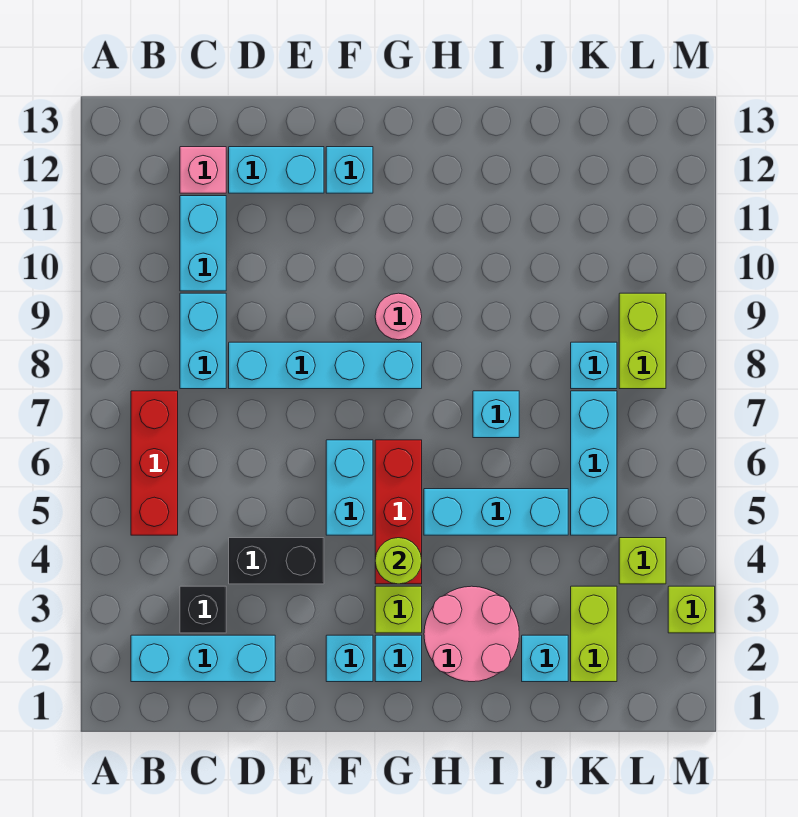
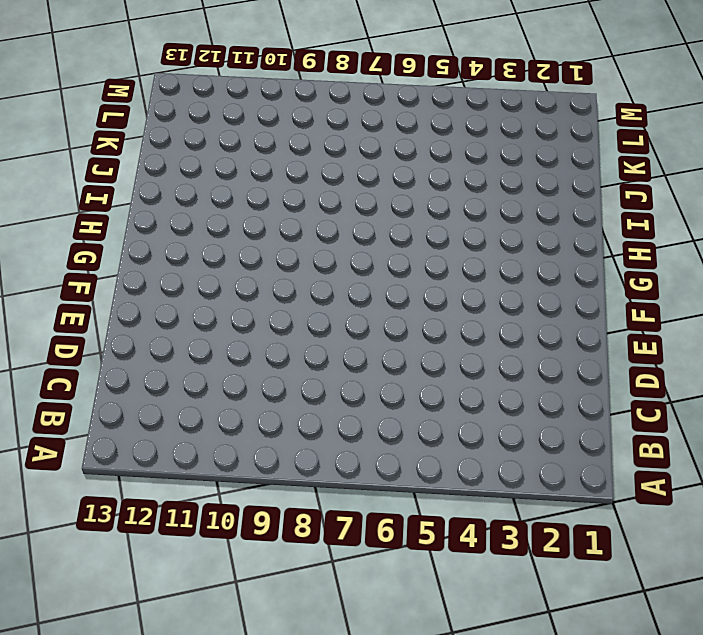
none -> cyan brick B2:D2 level 1
none -> red brick B5:B7 level 1
none -> black brick C3 level 1

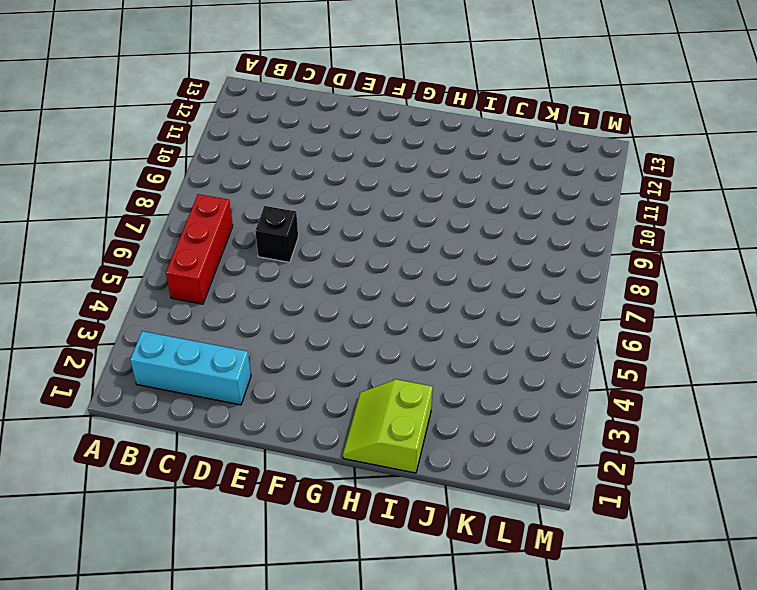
black brick D7 level 1 -> black brick C3 level 1
lime slope H1:I2 level 1 top I -> pink round brick H2:I3 level 1
none -> cyan brick C8:C9 level 1
none -> cyan brick C10:C11 level 1
none -> pink brick C12 level 1

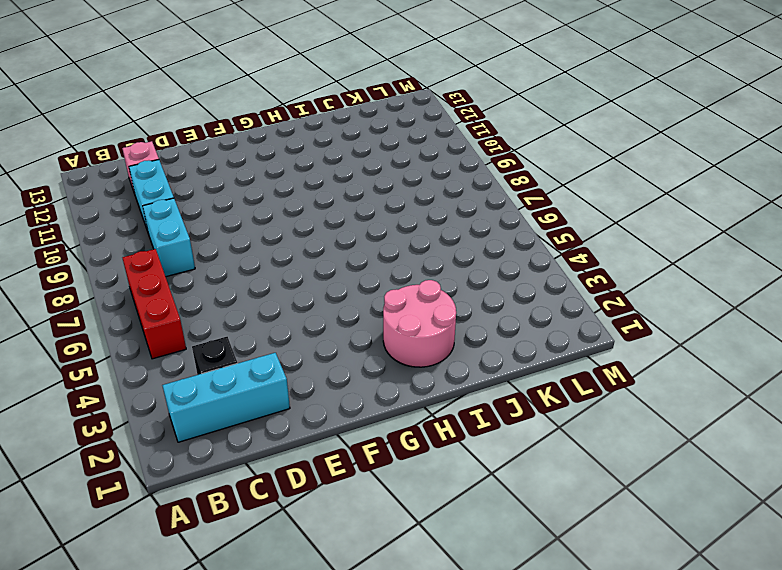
none -> black brick D4:E4 level 1
none -> cyan brick D8:G8 level 1
none -> cyan brick D12:E12 level 1

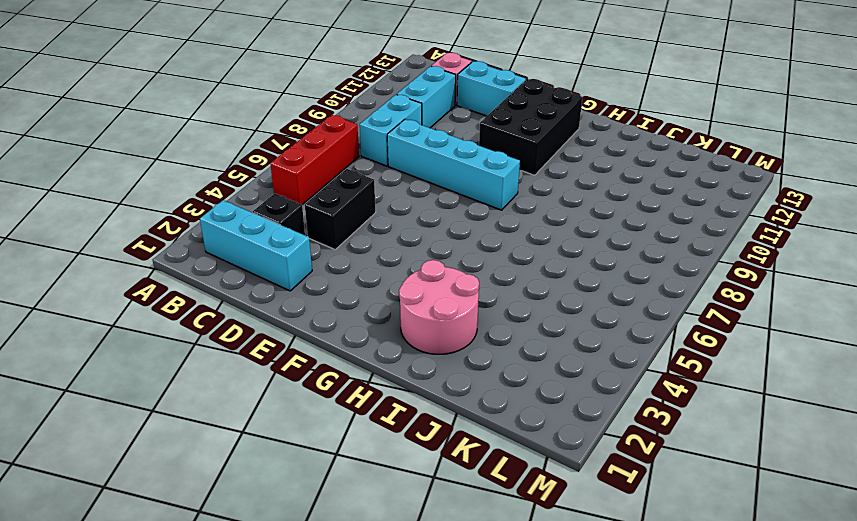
black brick D4:D5 level 1 -> black brick D4:E4 level 1
black brick F10:G12 level 1 -> cyan brick F12 level 1
none -> cyan brick F2 level 1
none -> cyan brick F5:F6 level 1
none -> cyan brick G2 level 1

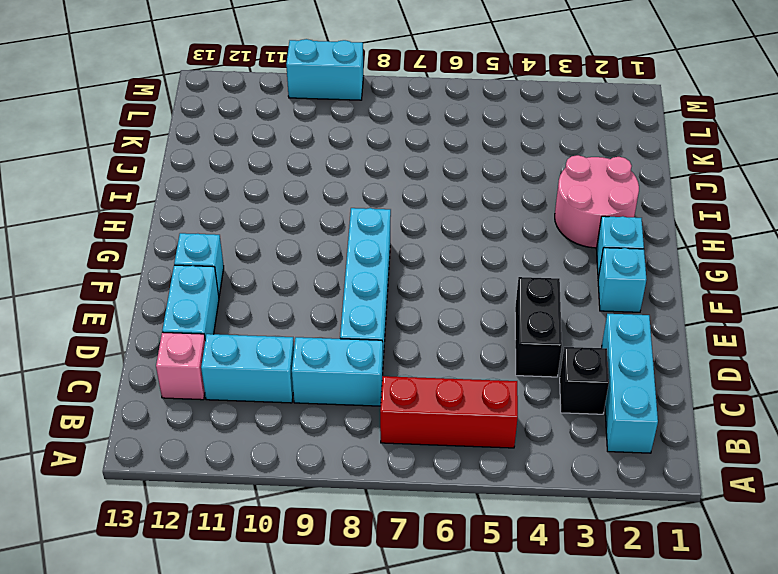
cyan brick M9:M10 level 1 -> cyan brick F5:F6 level 1
none -> lime brick G3 level 1
none -> red brick G4:G6 level 1
none -> pink round brick G9 level 1

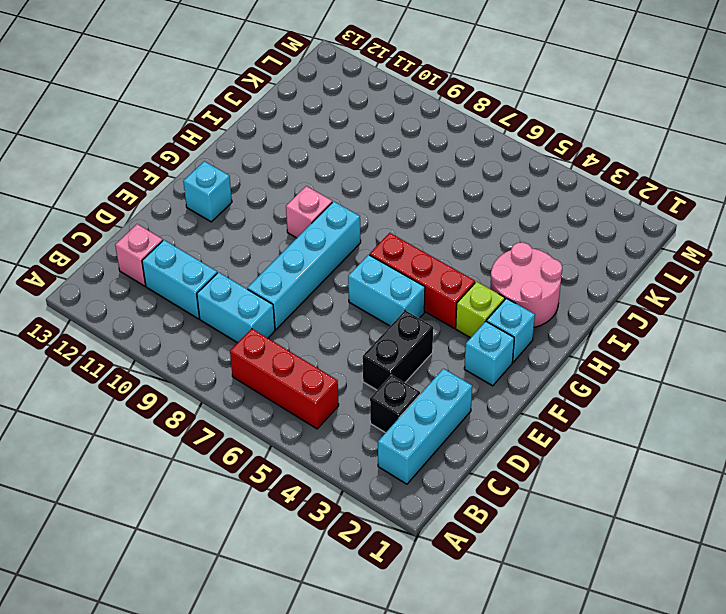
pink brick G9 level 1 -> pink round brick G9 level 1
none -> cyan brick D12:E12 level 1
none -> cyan brick H5:J5 level 1
none -> cyan brick I7 level 1

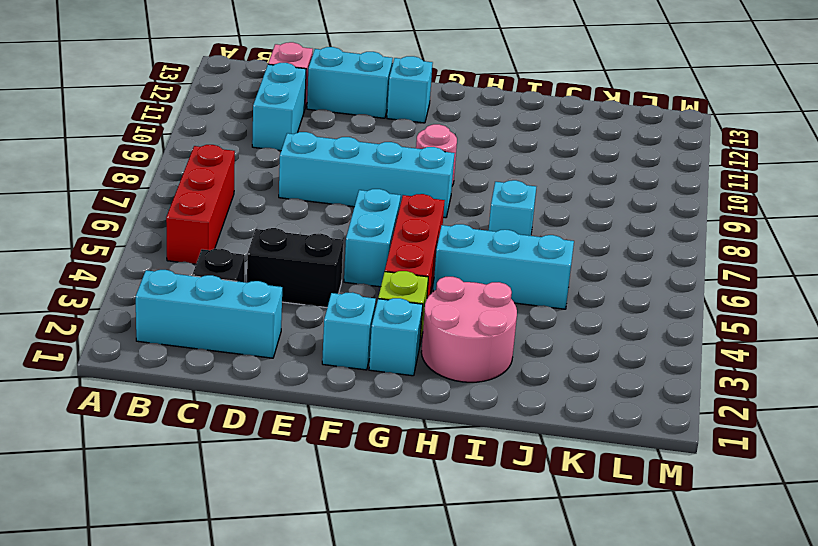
none -> cyan brick C8:C9 level 1
none -> cyan brick J2 level 1
none -> lime brick K2:K3 level 1

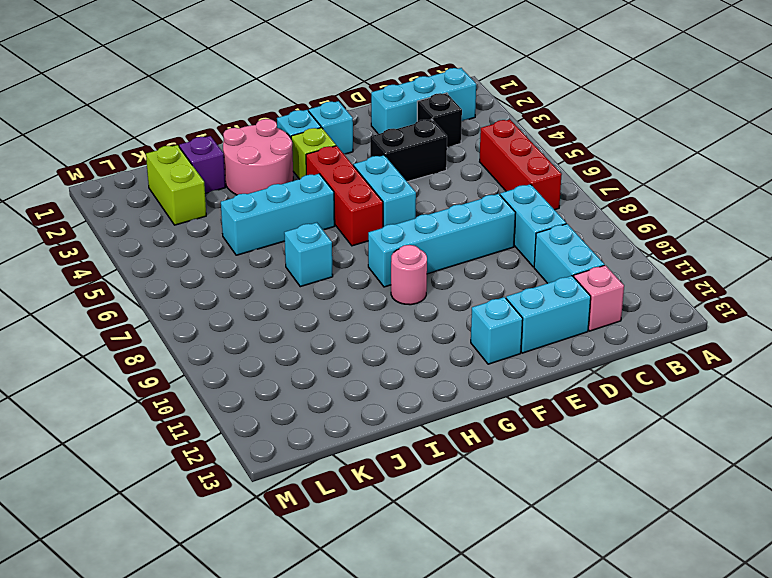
purple brick J2 level 1 -> cyan brick J2 level 1
none -> cyan brick K5:K7 level 1
none -> cyan brick K8 level 1
none -> lime brick L4 level 1

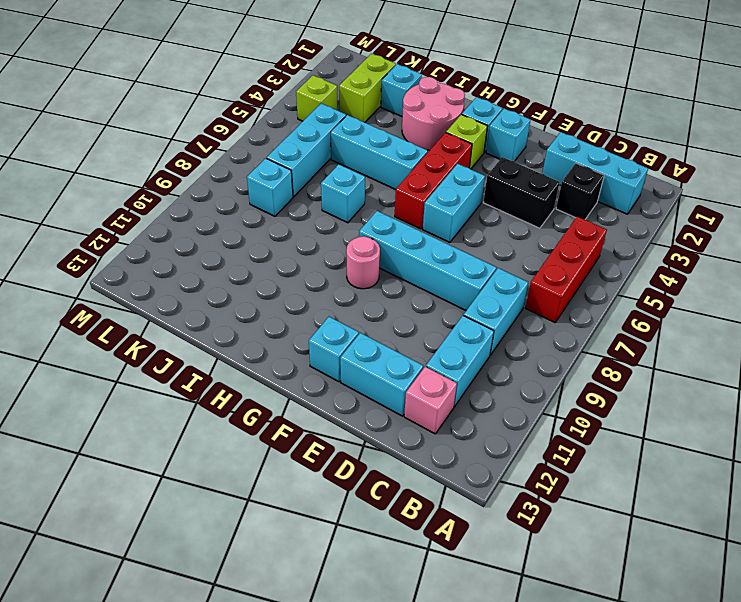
none -> lime brick L8:L9 level 1
none -> lime brick M3 level 1
none -> lime round brick G4 level 2

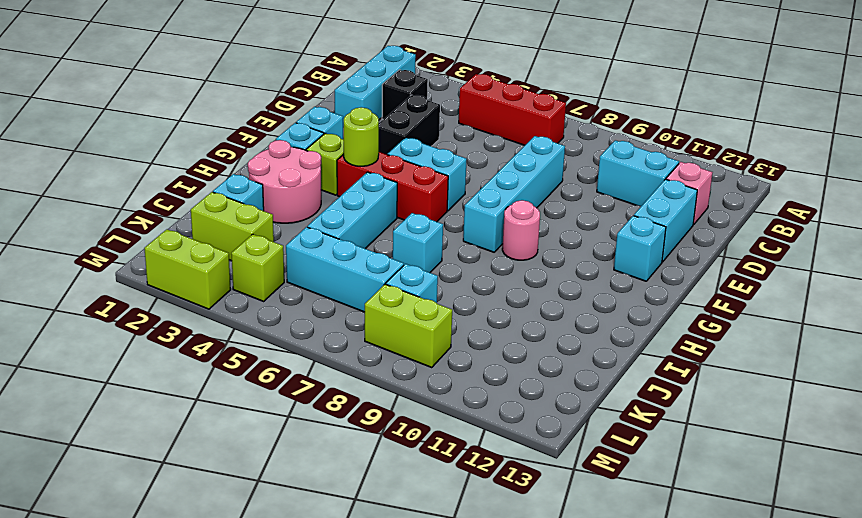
lime brick M2:M3 level 1 -> lime brick M3 level 1
none -> cyan brick C8:C9 level 1

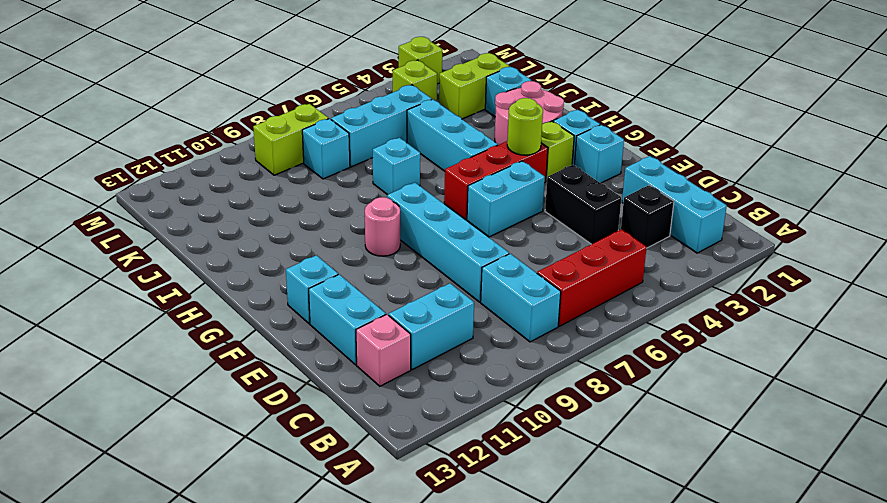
cyan brick B8:C8 level 1 -> cyan brick C8:C9 level 1

